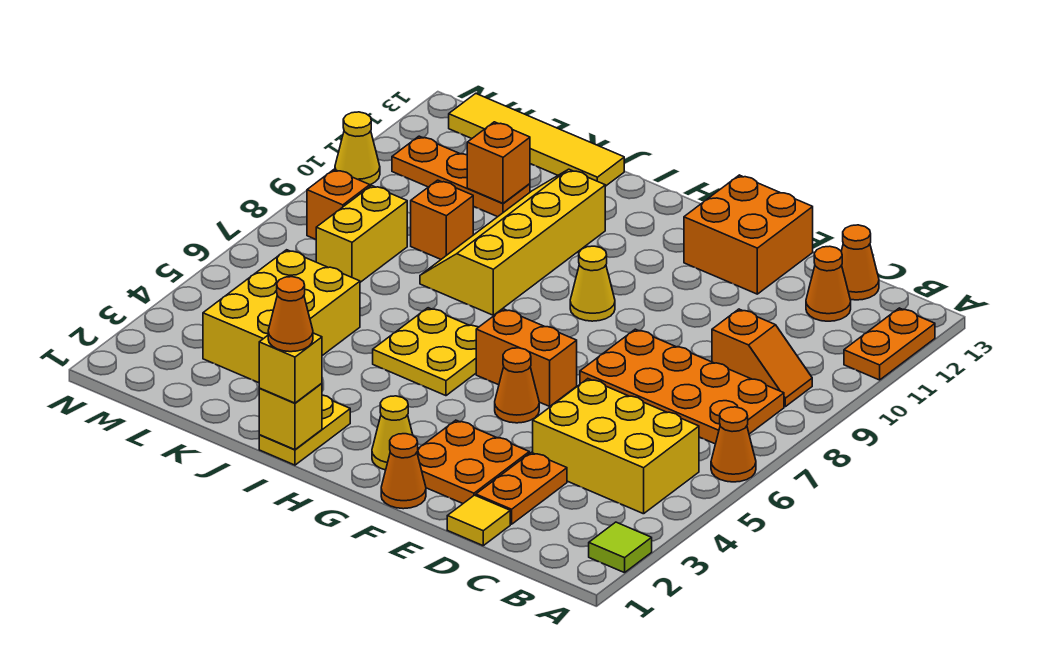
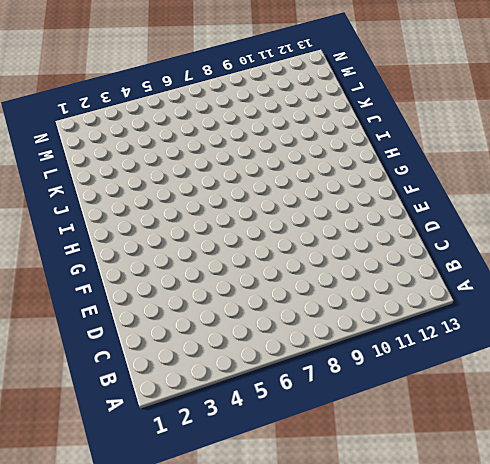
none -> lime tile A2 level 1
none -> orange cone A6 level 1
none -> orange plate A11:A12 level 1
none -> yellow brick B4:D5 level 1

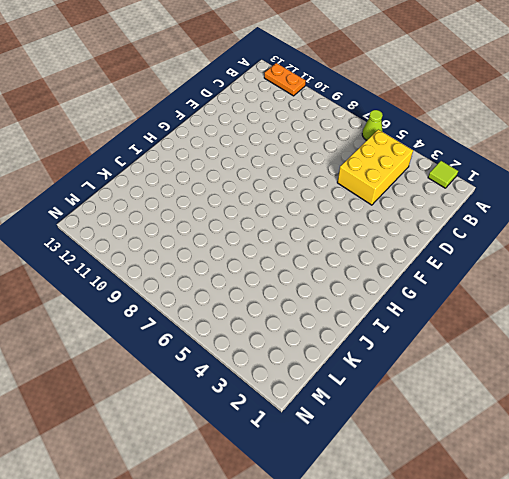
lime cone A6 level 1 -> orange cone A6 level 1
none -> orange plate B7:E8 level 1
none -> orange slope B9:C9 level 1 top C
none -> orange cone C12 level 1
none -> orange cone C13 level 1

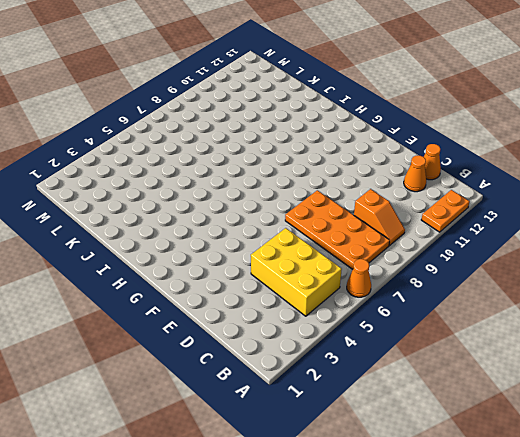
none -> lime tile A2 level 1
none -> yellow tile D1 level 1
none -> orange plate D2:D3 level 1
none -> orange plate E2:F3 level 1

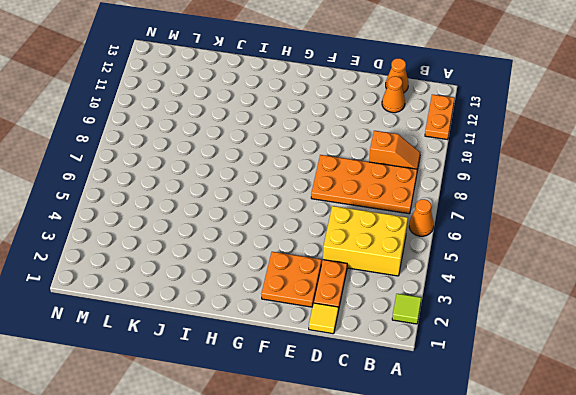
none -> orange brick E12:F13 level 1
none -> orange cone F1 level 1
none -> orange cone F5 level 1
none -> orange brick F6:G6 level 1

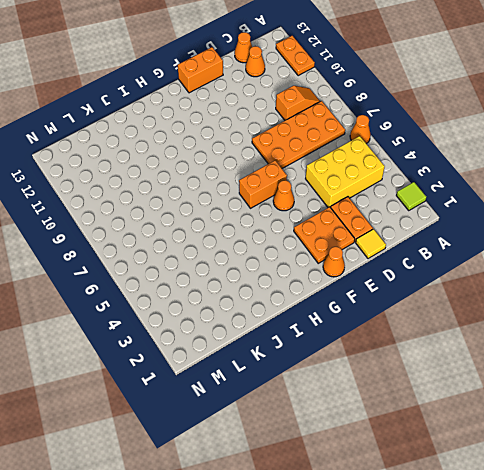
orange brick E13:F13 level 1 -> orange brick E12:F13 level 1
none -> yellow cone G2 level 1
none -> yellow cone G9 level 1
none -> yellow plate H5:I6 level 1
none -> yellow plate I1:I2 level 1

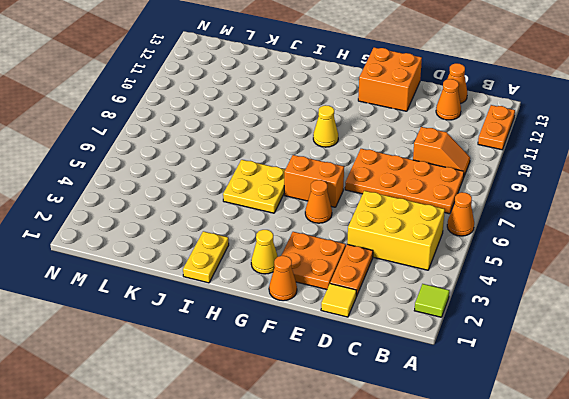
none -> yellow slope I8:J11 level 1 top I
none -> yellow tile J13:M13 level 1
none -> yellow brick K3:L5 level 1
none -> orange brick K9 level 1

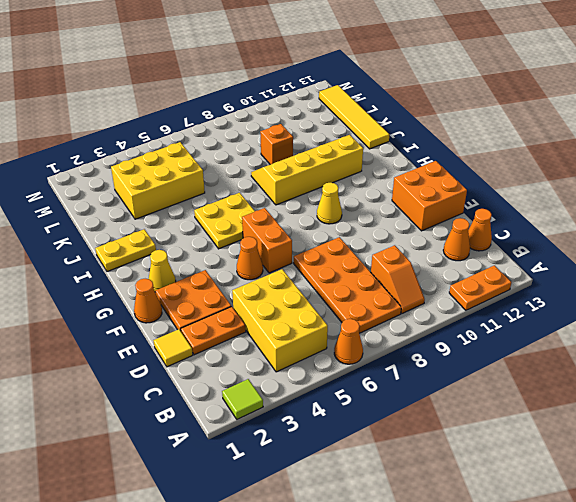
none -> orange plate K11:M11 level 1
none -> yellow brick L7:L8 level 1
none -> orange brick M8 level 1
none -> yellow cone N10 level 1

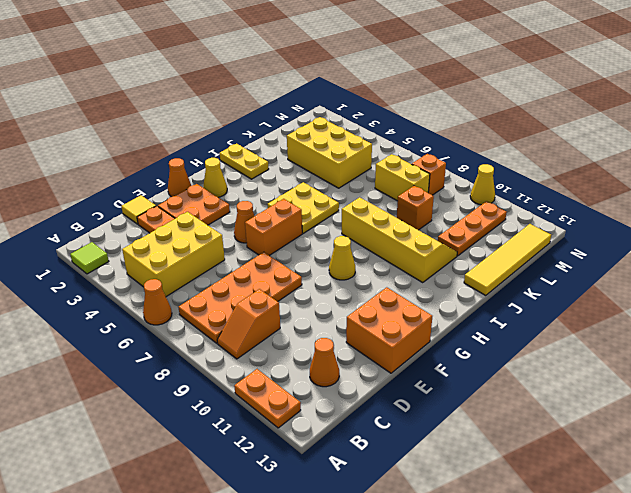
none -> orange cone C13 level 1
none -> yellow brick I1 level 2
none -> orange brick K11 level 2
none -> yellow brick I1 level 3

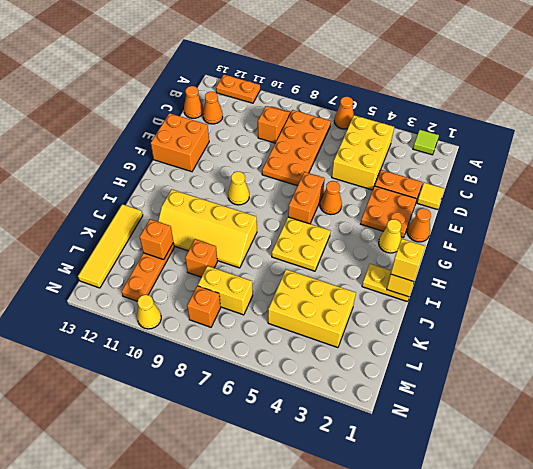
none -> orange cone I1 level 4

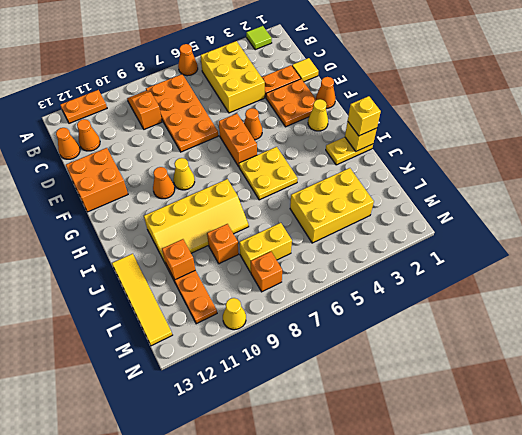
orange cone G10 level 1 -> orange cone I1 level 4

